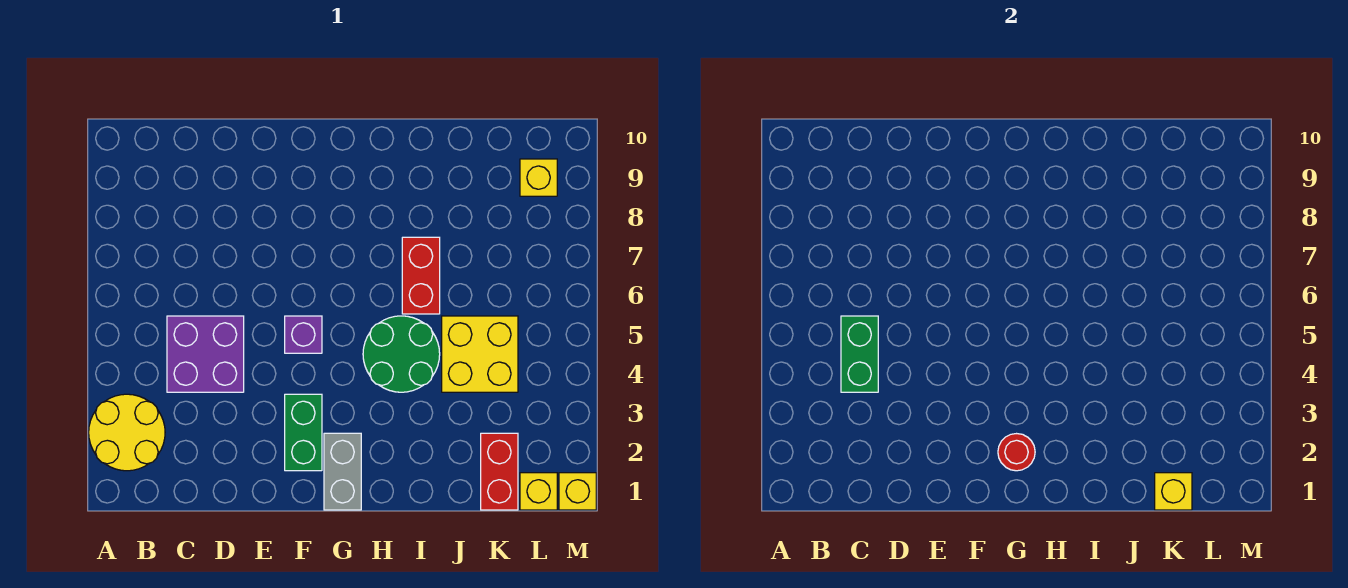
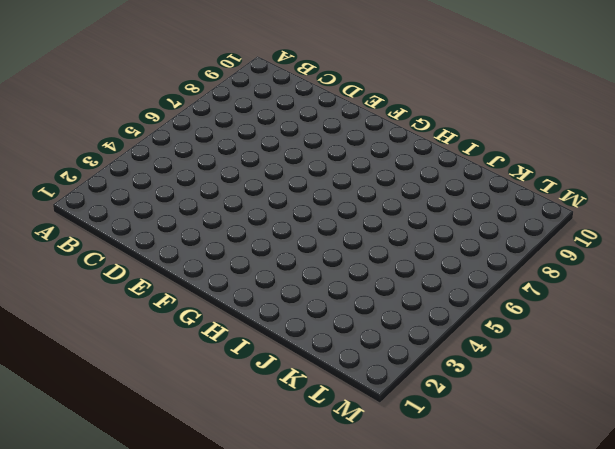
none -> yellow round brick A2:B3 level 1
none -> purple brick C4:D5 level 1
none -> green brick F2:F3 level 1

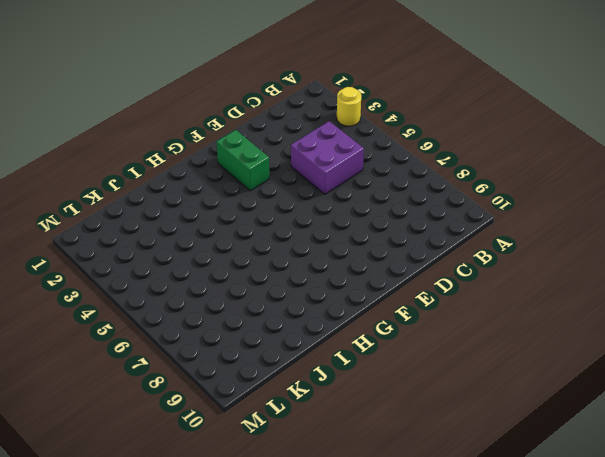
yellow round brick A3 level 1 -> yellow round brick A2:B3 level 1
none -> purple brick F5 level 1
none -> grey brick G1:G2 level 1
none -> green round brick H4:I5 level 1

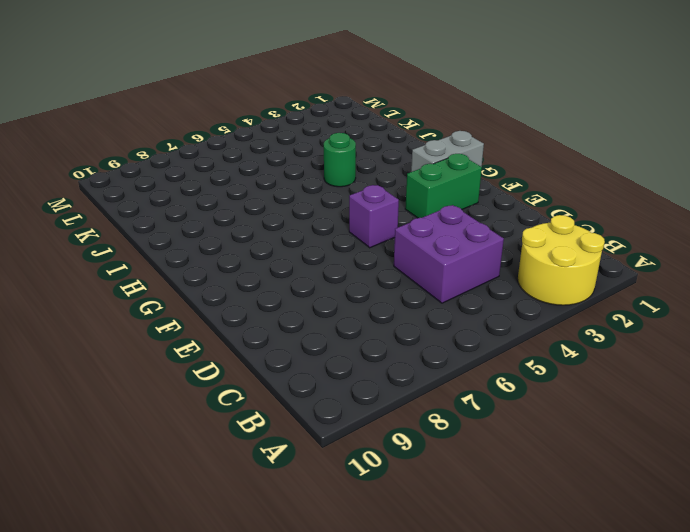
green round brick I4 level 1 -> green round brick H4:I5 level 1
none -> red brick I6:I7 level 1
none -> yellow brick J4:K5 level 1
none -> red brick K1:K2 level 1

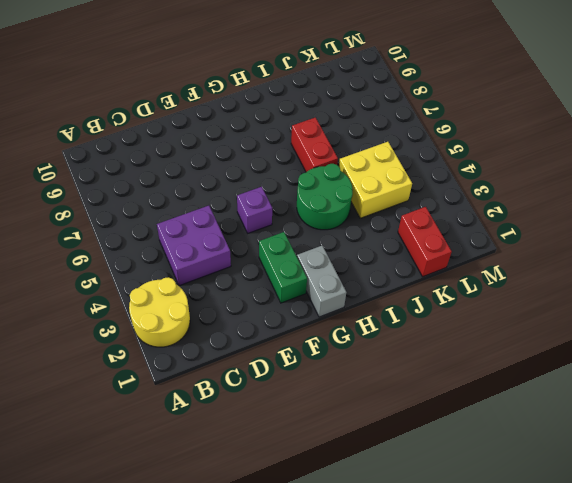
none -> yellow brick L1 level 1
none -> yellow brick L9 level 1
none -> yellow brick M1 level 1

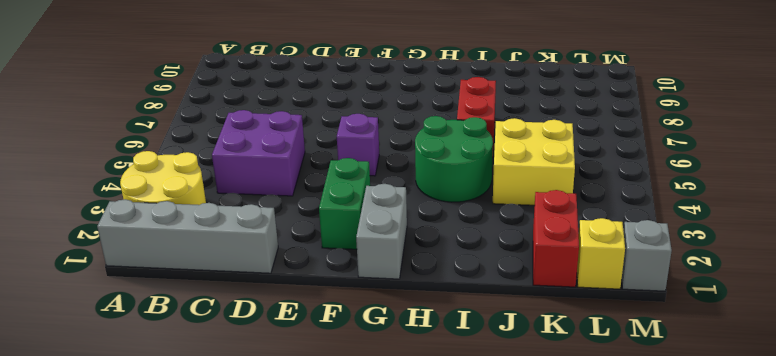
grey brick A1:D1 level 1 -> none
grey brick M1 level 1 -> yellow brick M1 level 1
none -> yellow brick L9 level 1
none -> green brick C4:C5 level 2
none -> red round brick G2 level 2

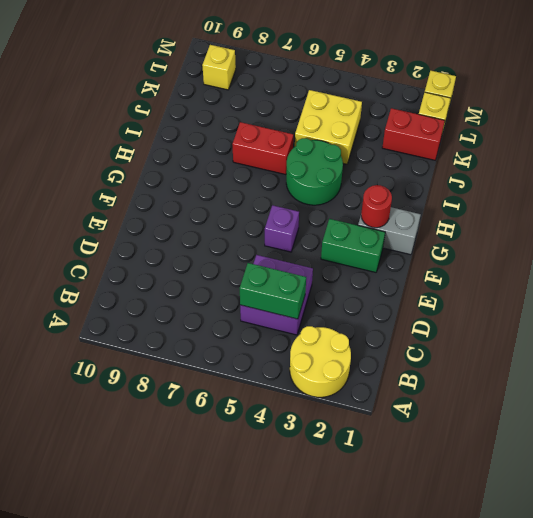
none -> yellow brick K1 level 2

